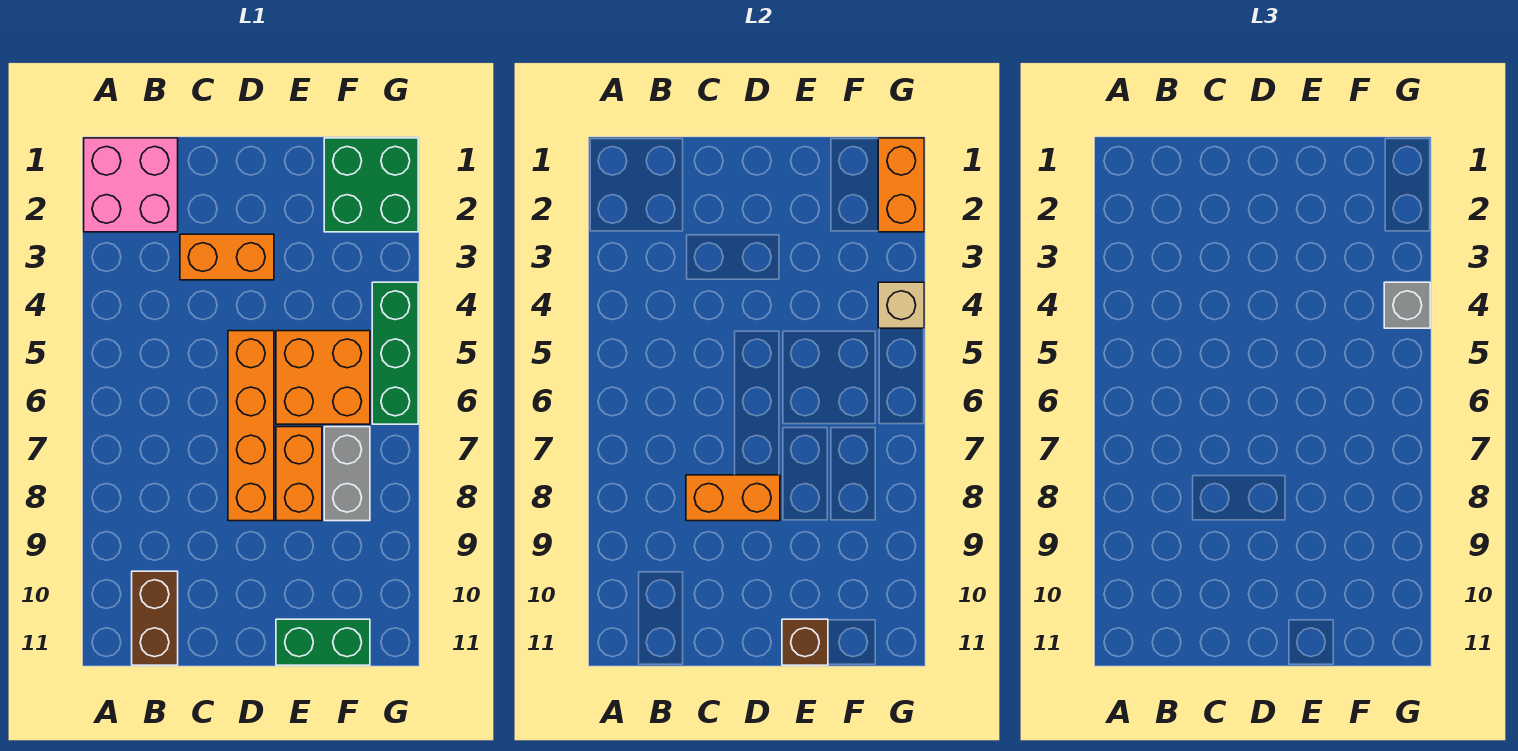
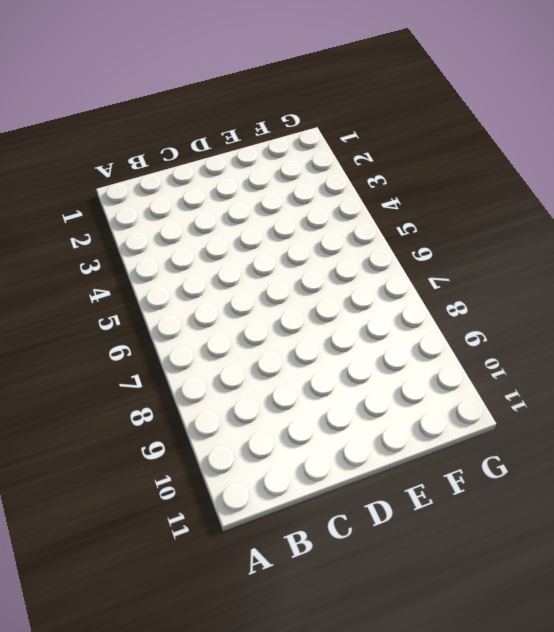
none -> pink brick A1:B2 level 1
none -> brown brick B10:B11 level 1
none -> orange brick C3:D3 level 1

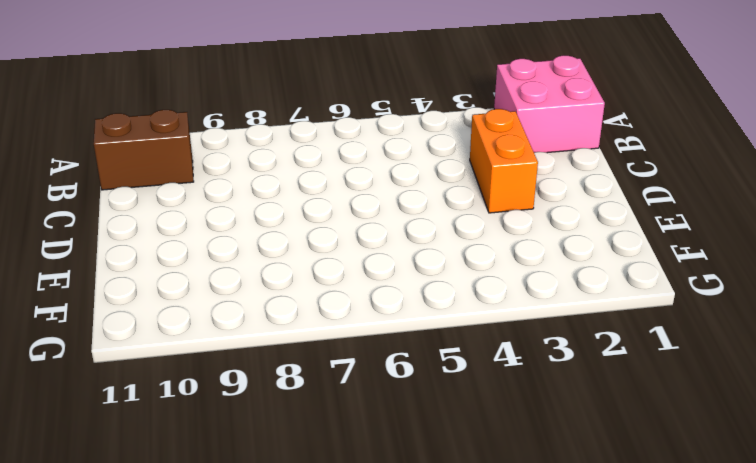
none -> orange brick D5:D8 level 1
none -> orange brick E5:F6 level 1
none -> orange brick E7:E8 level 1

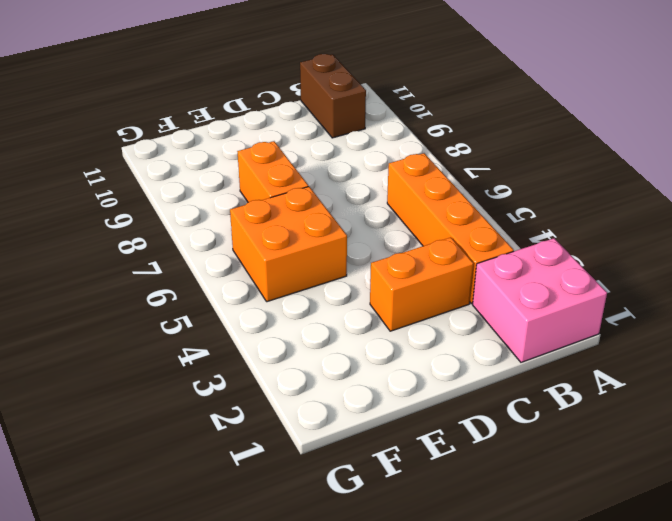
orange brick B3:B6 level 1 -> orange brick D5:D8 level 1
none -> green brick E11:F11 level 1
none -> green brick F1:G2 level 1
none -> grey brick F7:F8 level 1

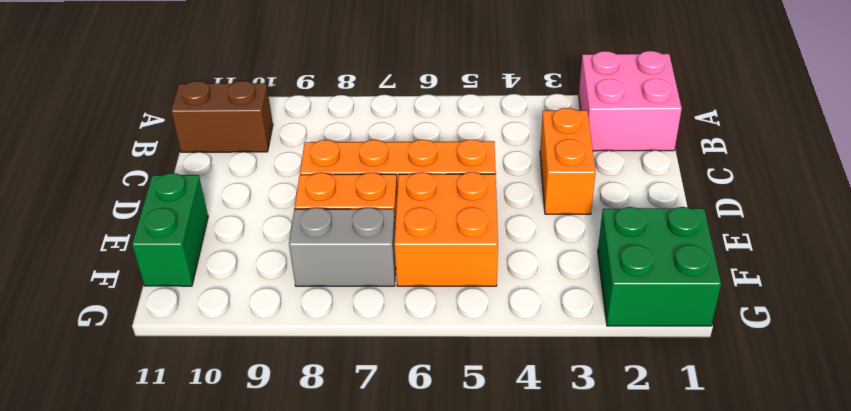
none -> green brick G4:G6 level 1
none -> orange brick C8:D8 level 2
none -> brown brick E11 level 2

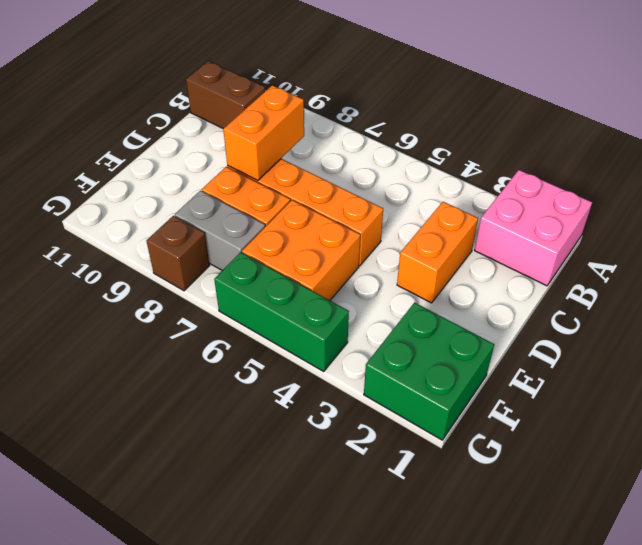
brown brick G8 level 1 -> brown brick E11 level 2
none -> green brick E11:F11 level 1
none -> orange brick G1:G2 level 2
none -> tan brick G4 level 2

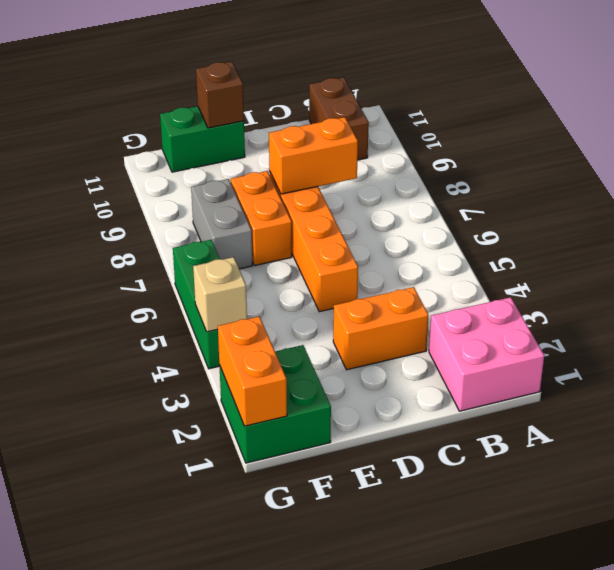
none -> orange brick E5:F6 level 1
none -> grey brick G4 level 3

